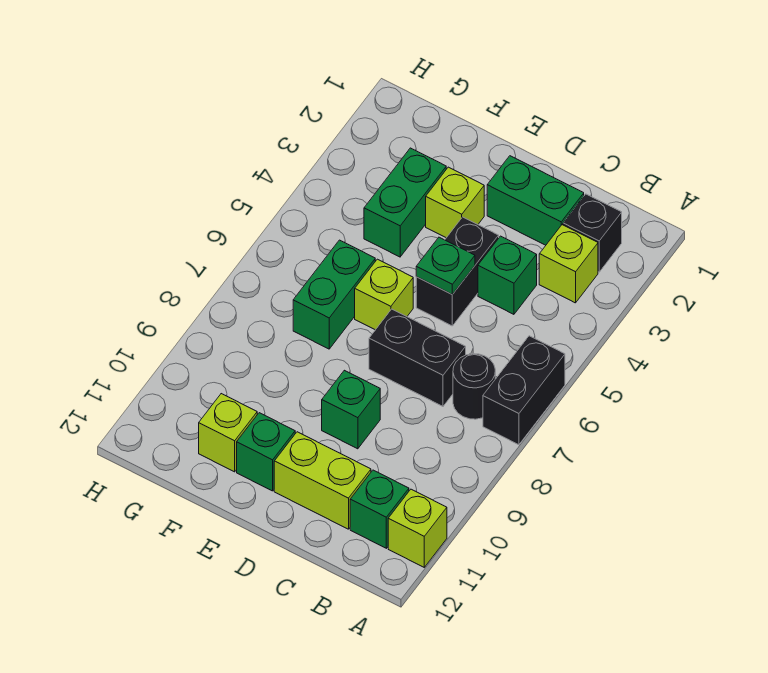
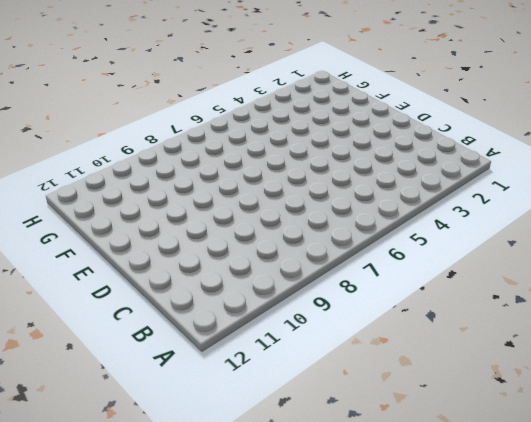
none -> black brick A6:A7 level 1
none -> lime brick A11 level 1
none -> black brick B2 level 1

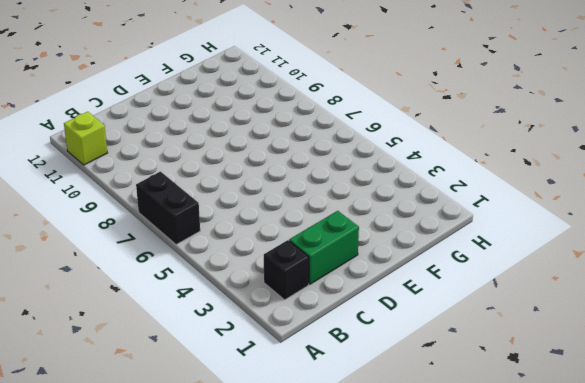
none -> lime brick B3 level 1
none -> black round brick B7 level 1
none -> green brick B11 level 1

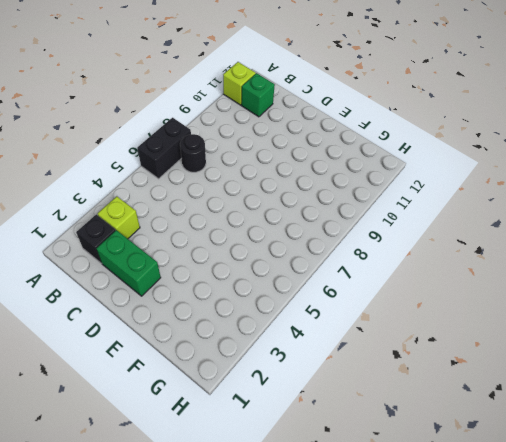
none -> green brick C4 level 1
none -> black brick C7:D7 level 1
none -> lime brick C11:D11 level 1

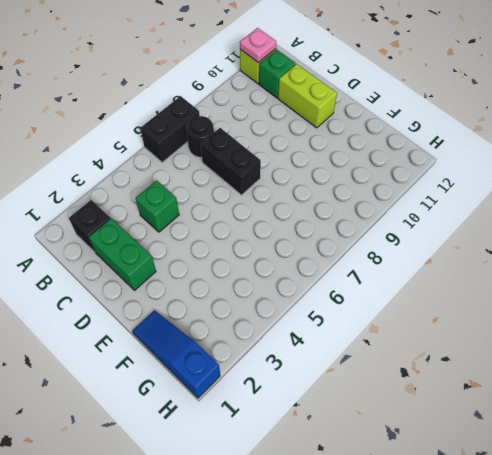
pink plate A11 level 2 -> none
blue slope F1:H1 level 1 top H -> none
none -> lime brick B3 level 1
none -> black brick D4:D5 level 1
none -> green brick D9 level 1

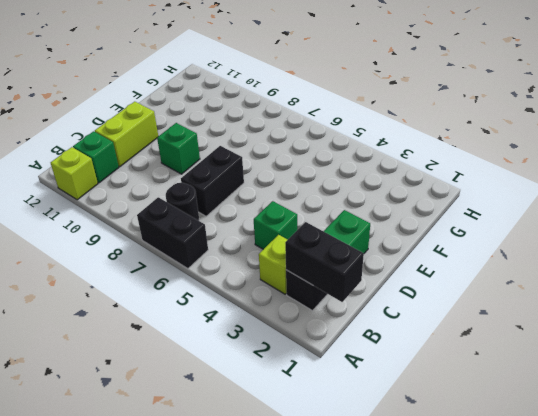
black brick B1:B2 level 2 -> black brick D4:D5 level 1
none -> lime brick E3 level 1
none -> lime brick E6 level 1
none -> green brick E11 level 1

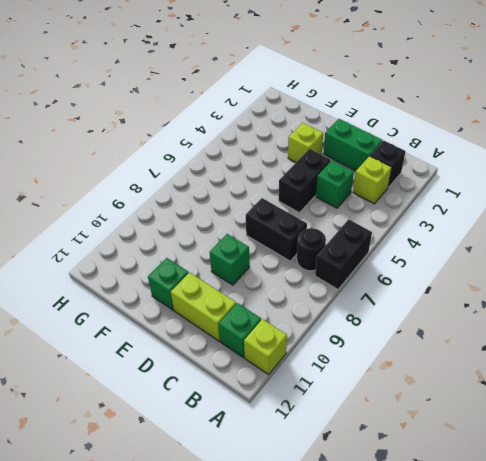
none -> lime brick E6 level 1
none -> green brick F3:F4 level 1
none -> green brick F6:F7 level 1

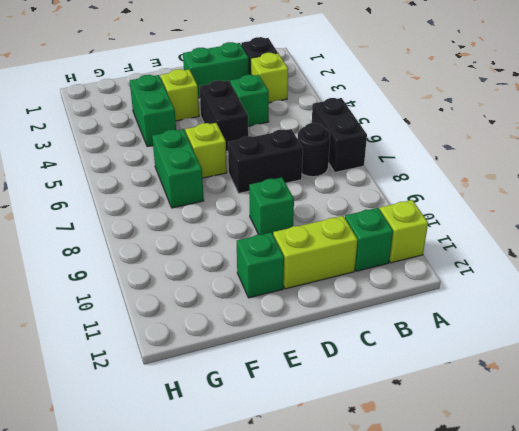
none -> lime brick F11 level 1
none -> green plate D5 level 2

